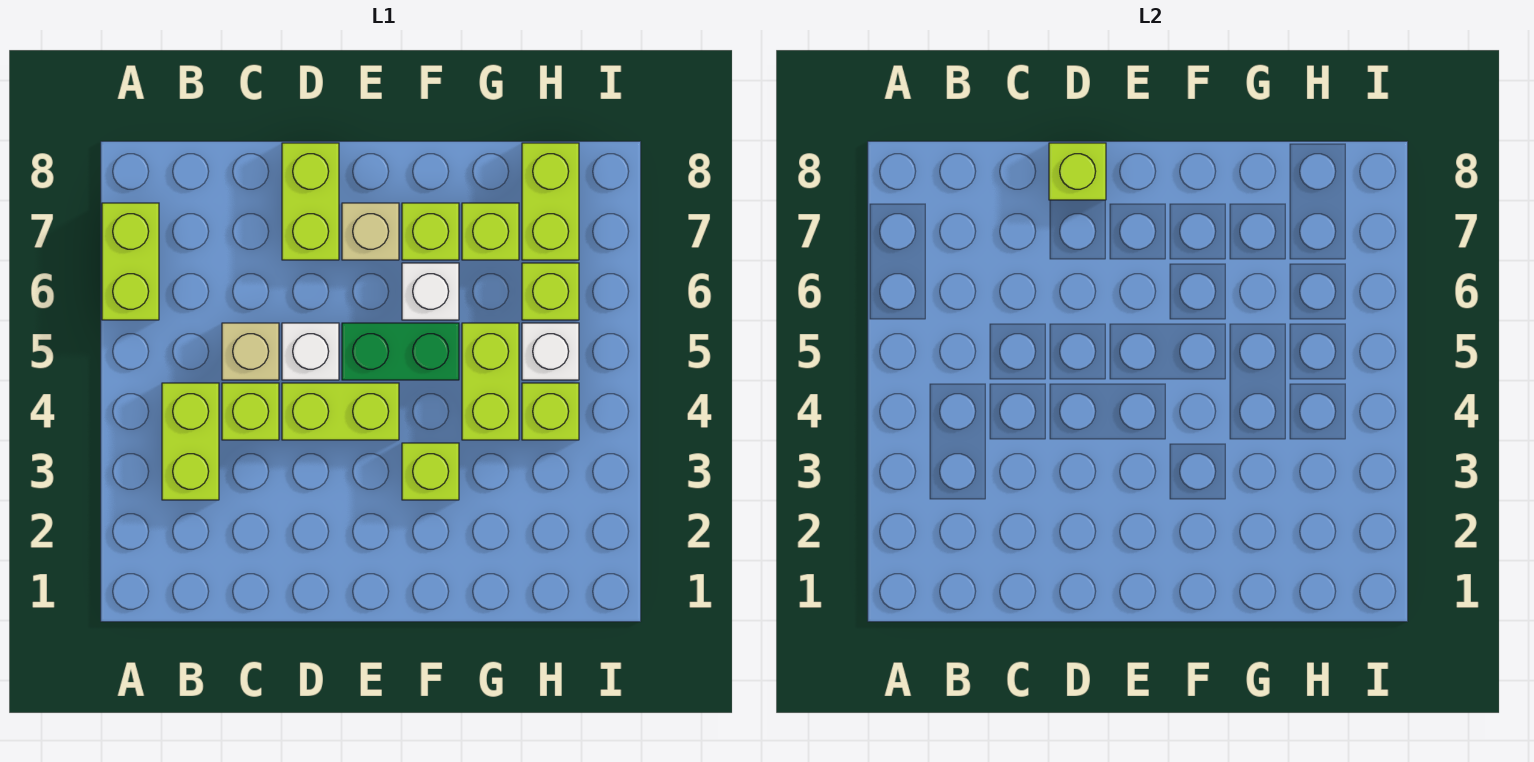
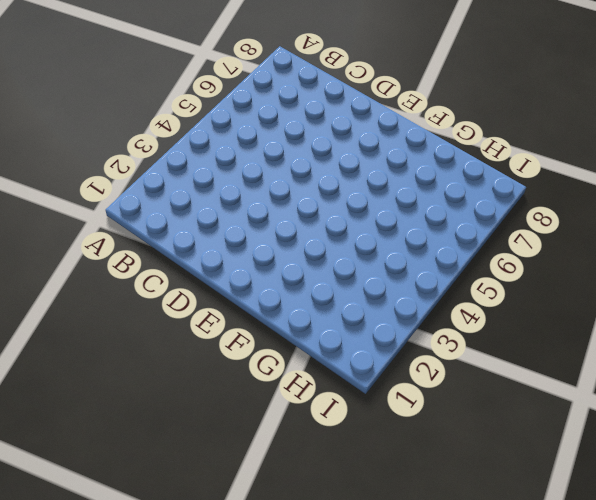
none -> lime brick A6:A7 level 1
none -> lime brick B3:B4 level 1
none -> lime brick C4 level 1

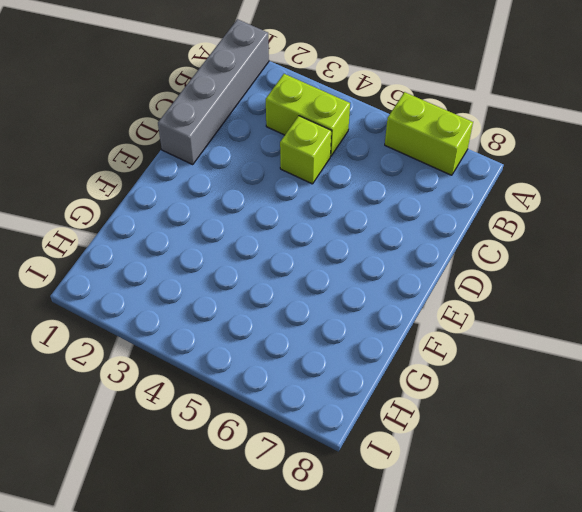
grey brick A1:D1 level 1 -> none
none -> tan brick C5 level 1
none -> lime brick D4:E4 level 1
none -> white brick D5 level 1

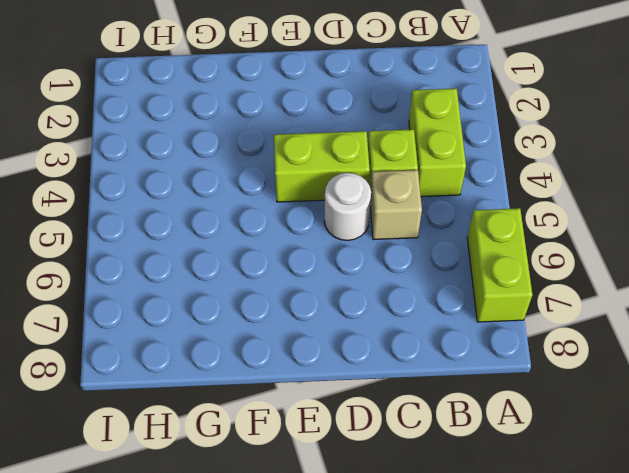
white round brick D5 level 1 -> white brick D5 level 1
none -> lime brick D7:D8 level 1
none -> green brick E5:F5 level 1
none -> tan brick E7 level 1

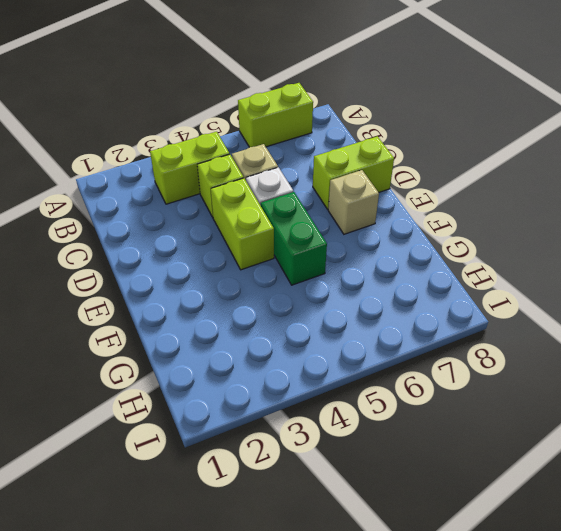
none -> lime brick F3 level 1
none -> white brick F6 level 1
none -> lime brick F7 level 1

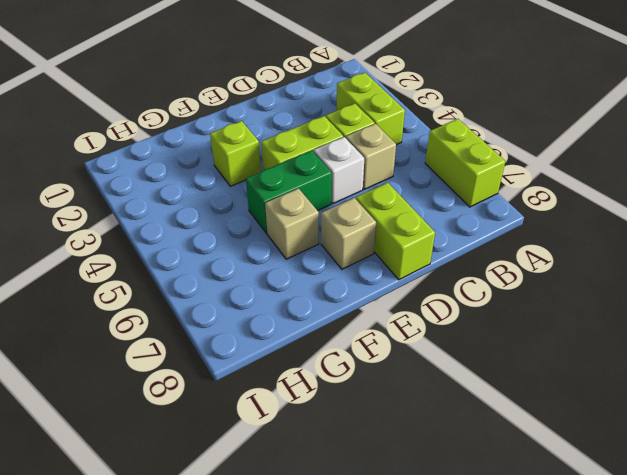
tan brick F6 level 1 -> white brick F6 level 1
none -> lime brick F7 level 1
none -> lime brick G4:G5 level 1
none -> lime brick G7 level 1

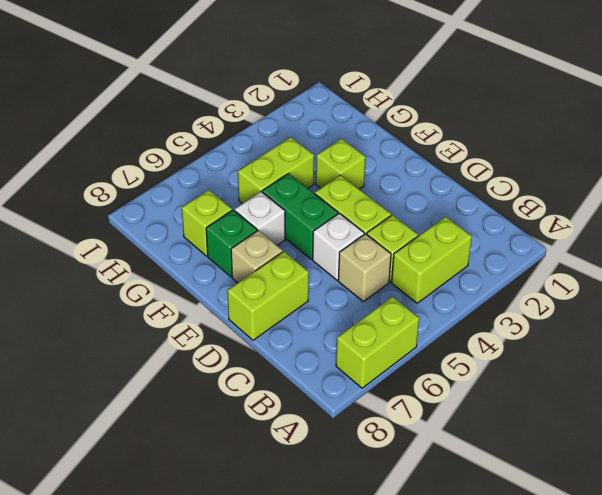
green brick F7 level 1 -> lime brick F7 level 1
none -> lime brick H4 level 1
none -> white brick H5 level 1
none -> lime brick H6 level 1

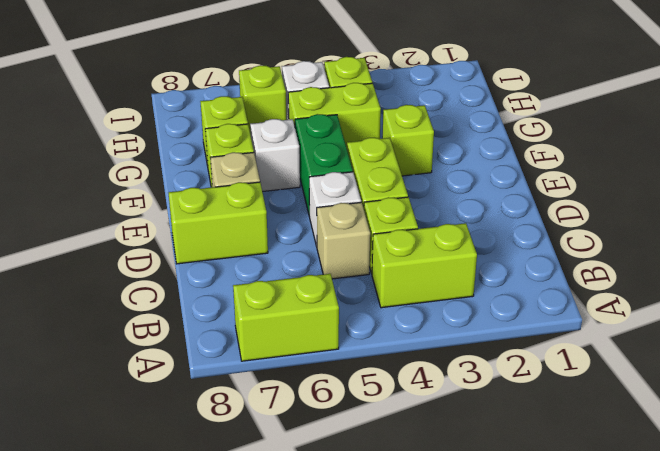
none -> lime brick H7:H8 level 1
none -> lime brick D8 level 2

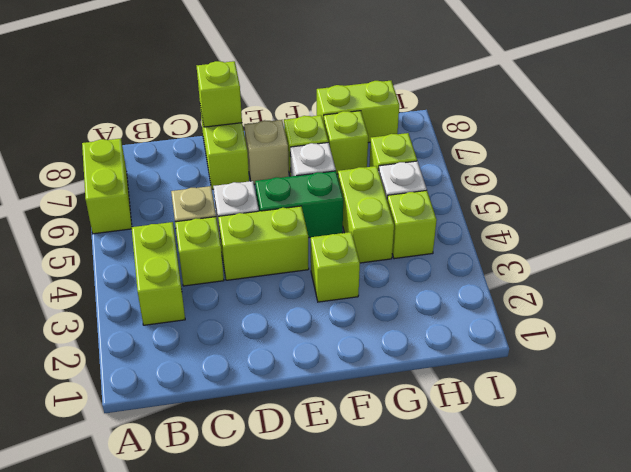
lime brick G8:H8 level 1 -> lime brick H7:H8 level 1

